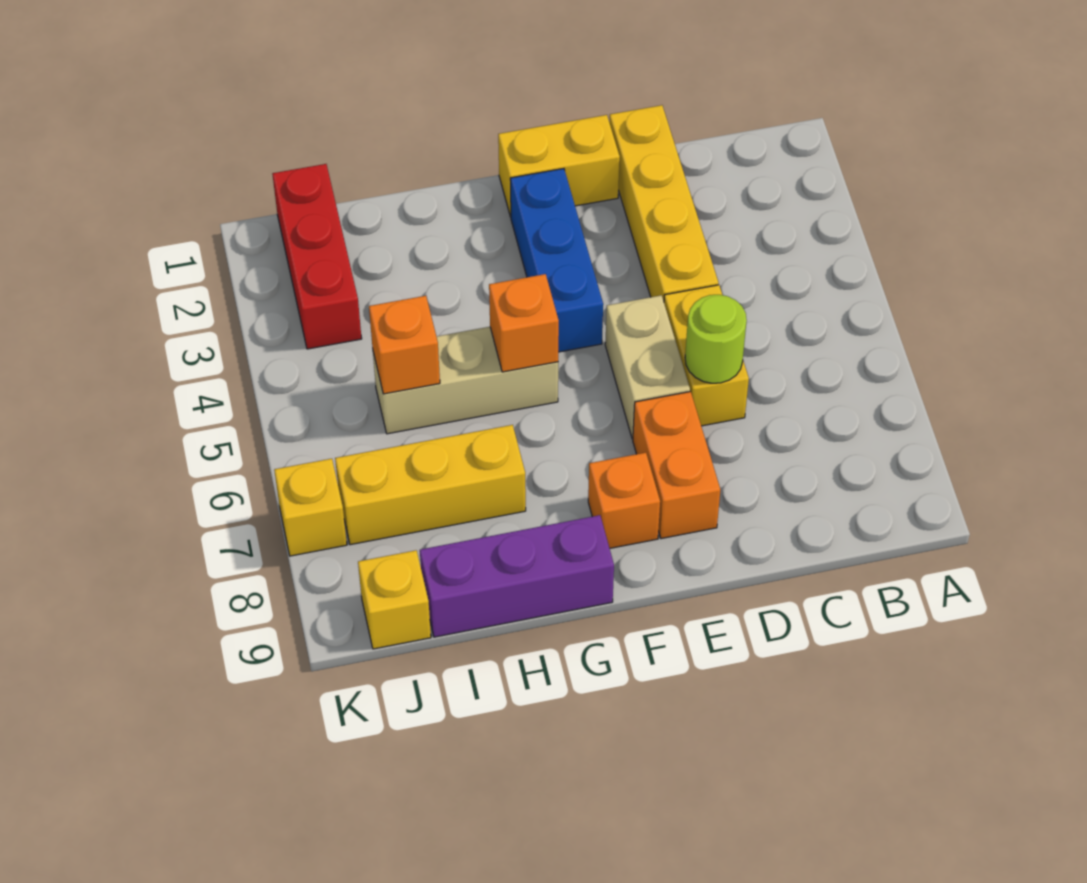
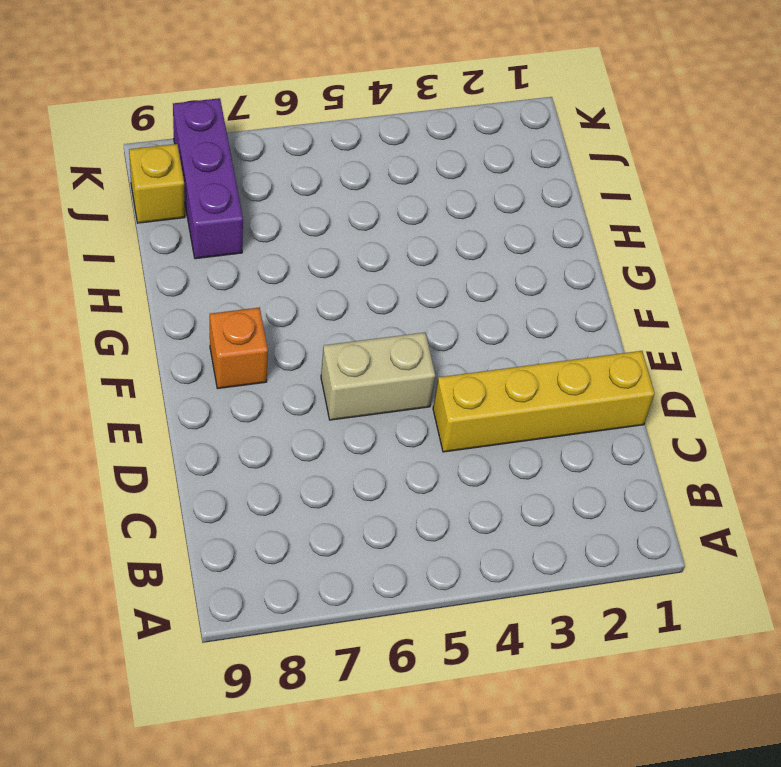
purple brick I8:K8 level 1 -> purple brick G9:I9 level 1
none -> yellow brick D5:D6 level 1
none -> yellow brick E1:F1 level 1
none -> orange brick E7:E8 level 1

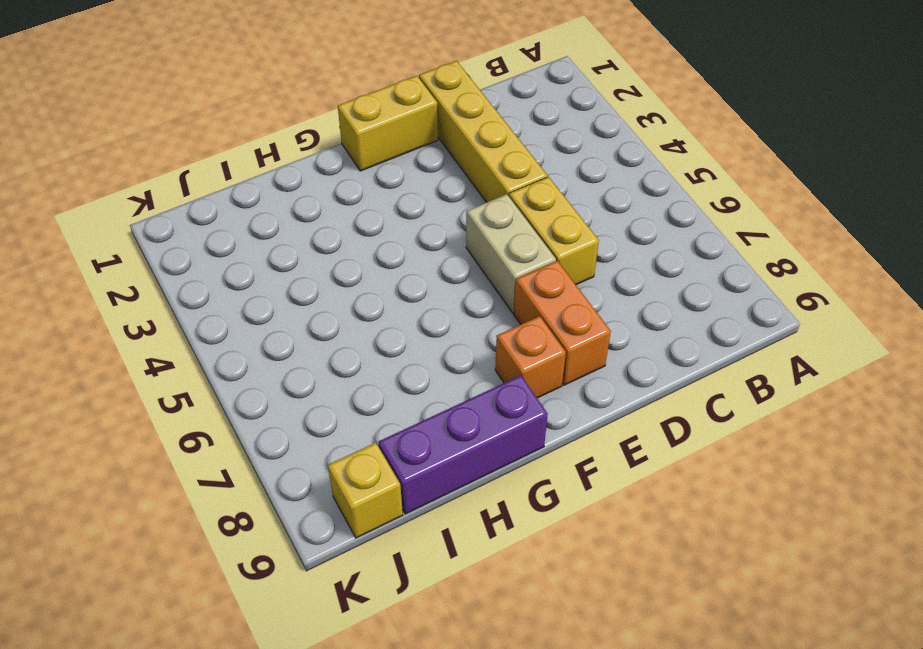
none -> blue brick F2:F4 level 1
none -> tan brick G5:I5 level 1
none -> yellow brick H7:J7 level 1

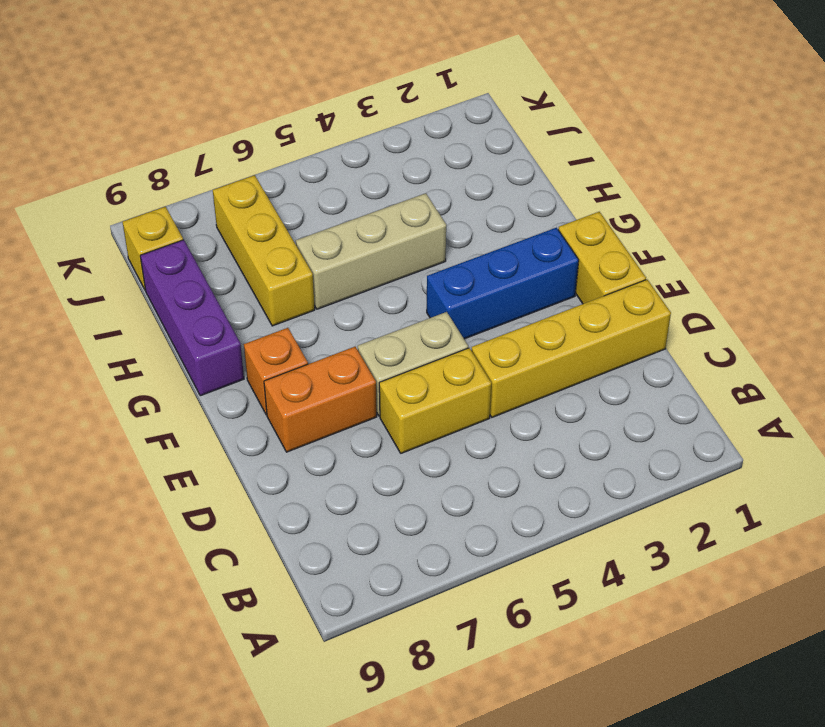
tan brick H4:H6 level 1 -> tan brick G5:I5 level 1
none -> red brick J1:J3 level 1
none -> yellow brick K7 level 1
none -> lime round brick D6 level 2

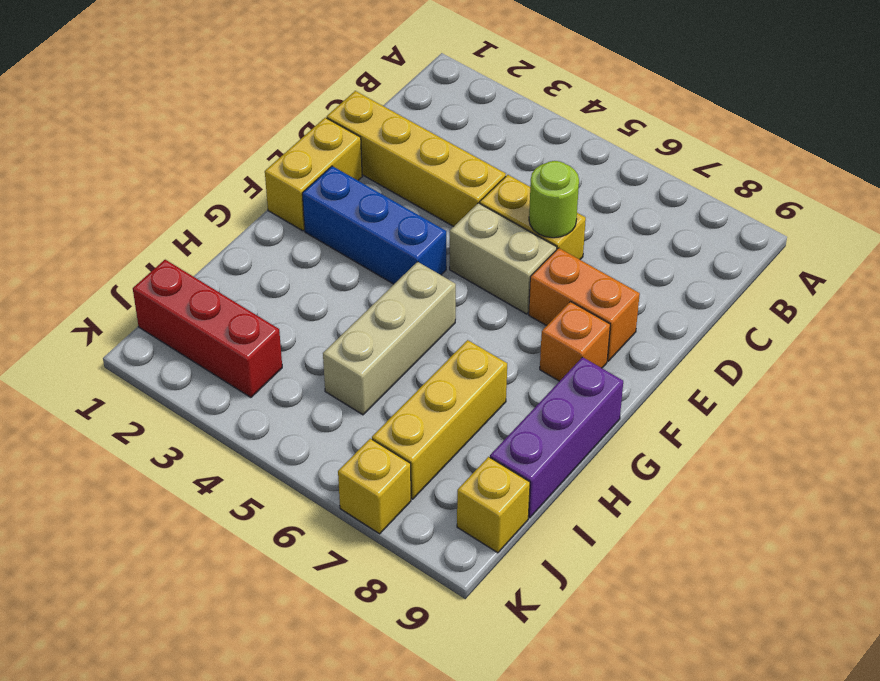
none -> orange brick G5 level 2
none -> orange brick I5 level 2

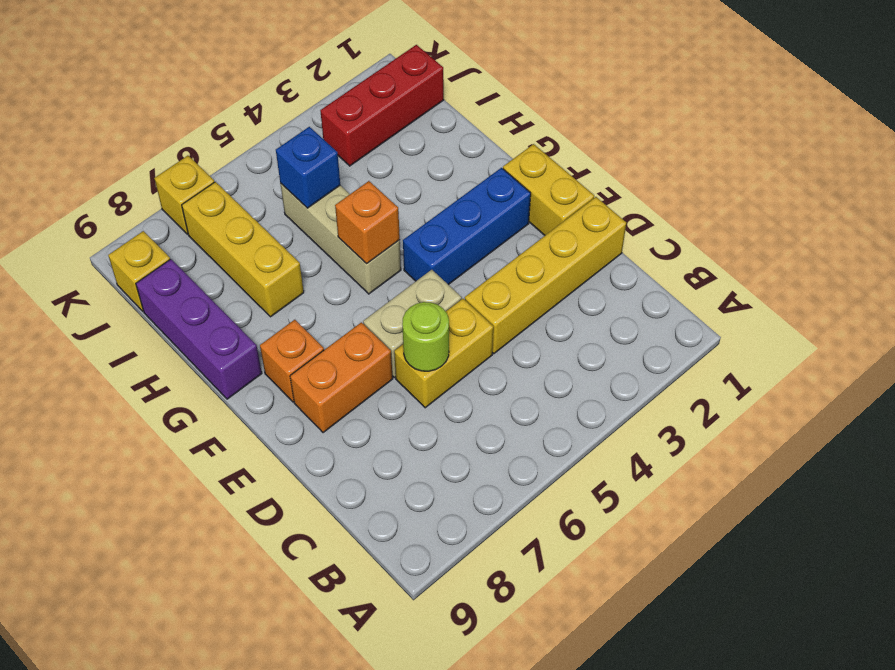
blue brick I5 level 2 -> orange brick I5 level 2

